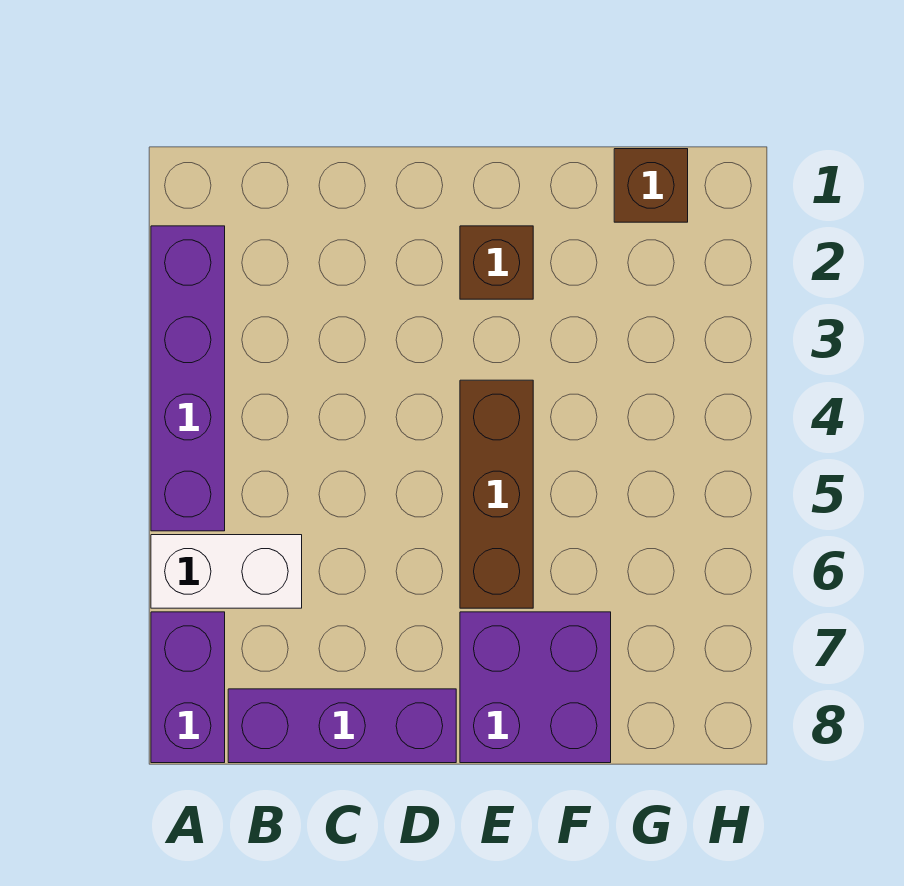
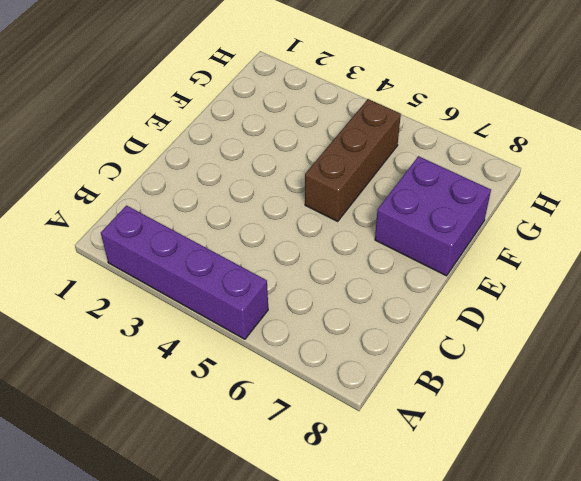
brown brick E5:G5 level 1 -> brown brick E4:E6 level 1
none -> white brick A6:B6 level 1
none -> purple brick A7:A8 level 1

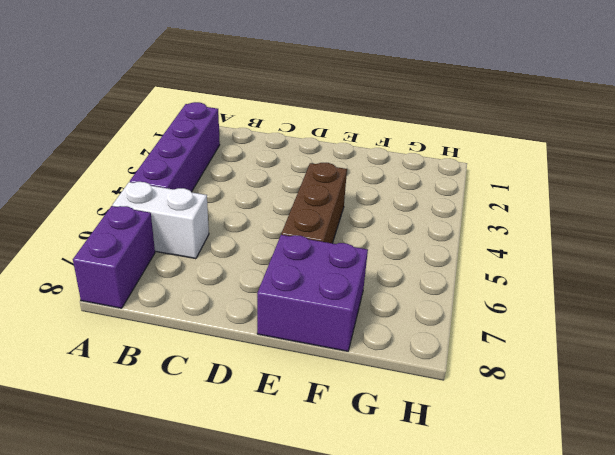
none -> purple brick B8:D8 level 1
none -> brown brick E2 level 1

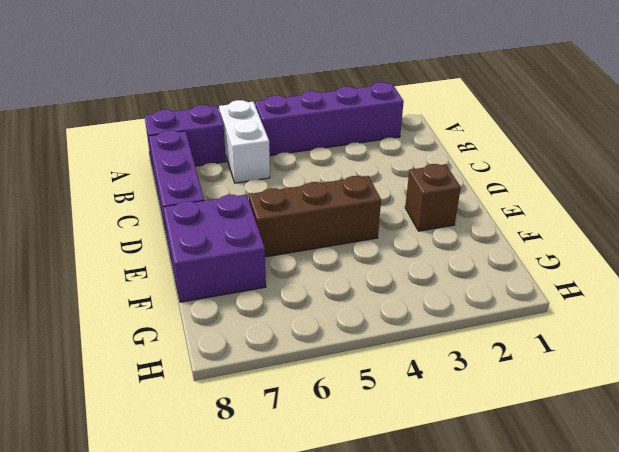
none -> brown brick G1 level 1

